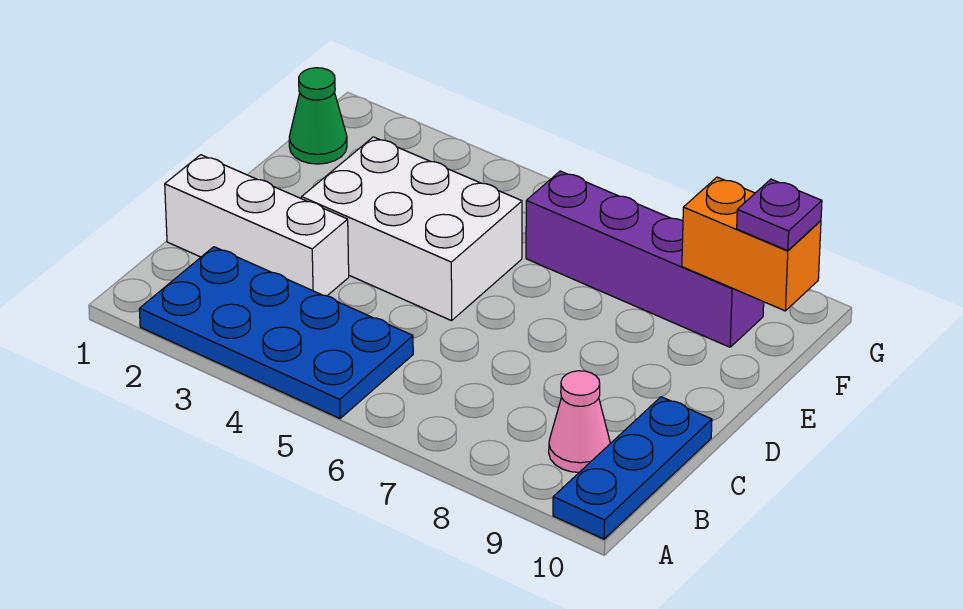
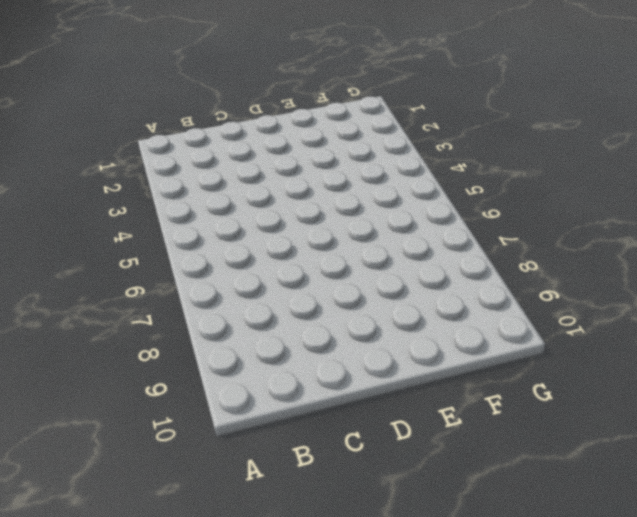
none -> blue plate A2:B5 level 1
none -> blue plate A10:C10 level 1

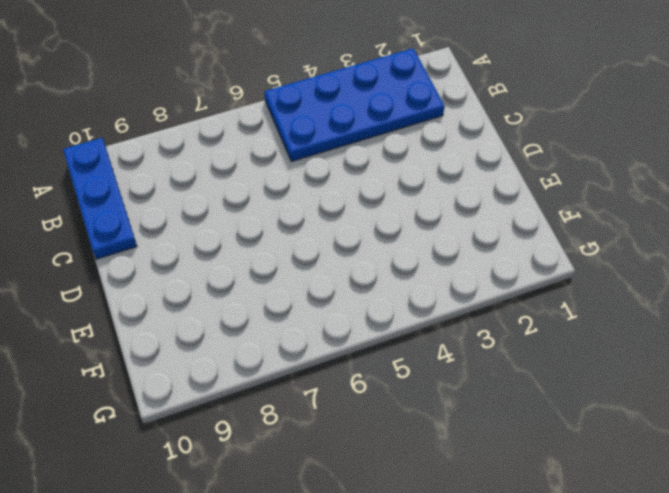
none -> pink cone B9 level 1
none -> white brick C1:C3 level 1

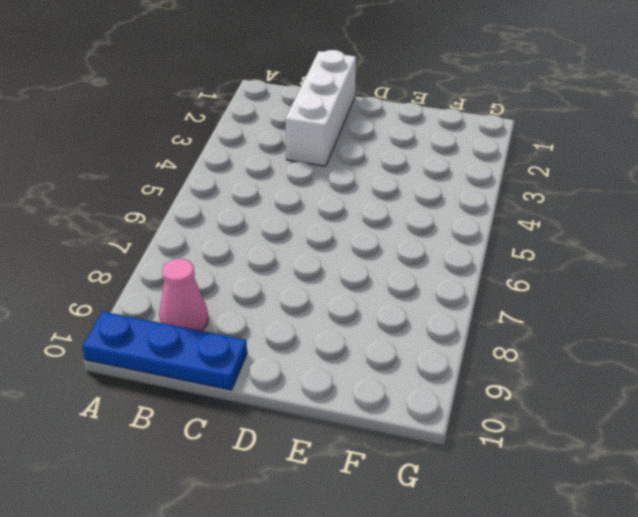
none -> blue plate A2:B5 level 1
none -> white brick D3:E5 level 1

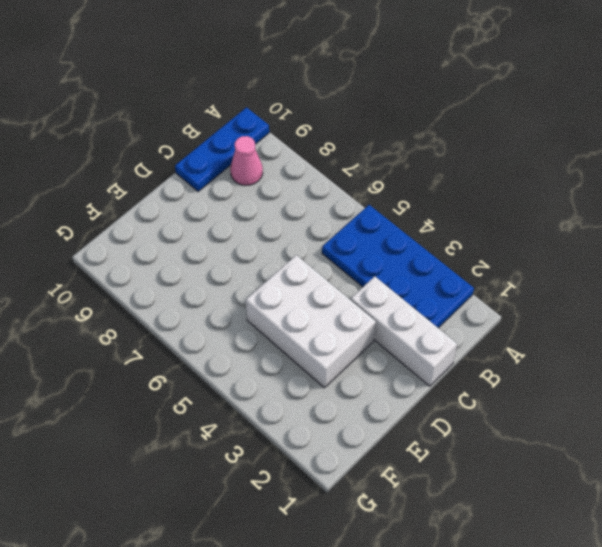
none -> green cone F1 level 1
none -> purple brick F6:F9 level 1

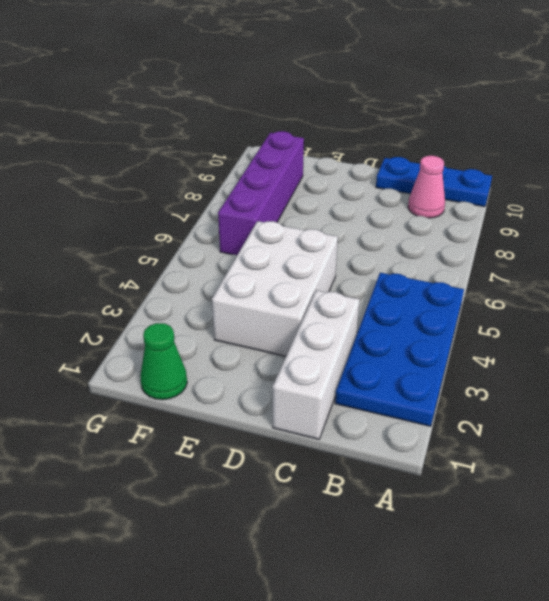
none -> orange brick F9:F10 level 2
none -> purple plate F10 level 3

